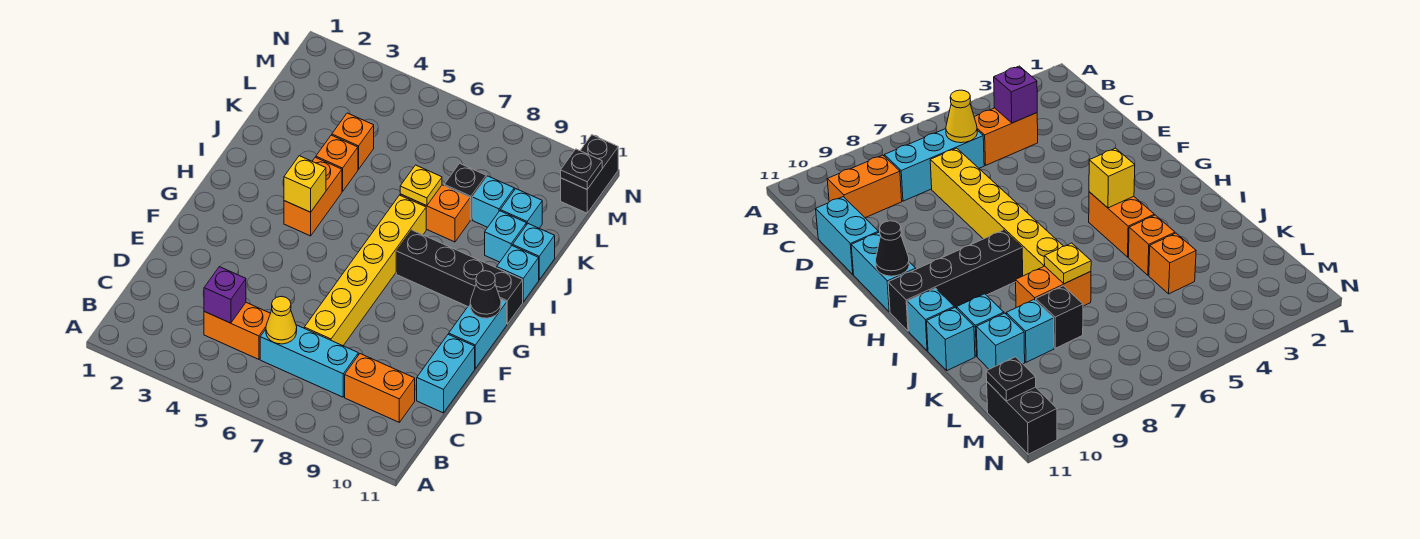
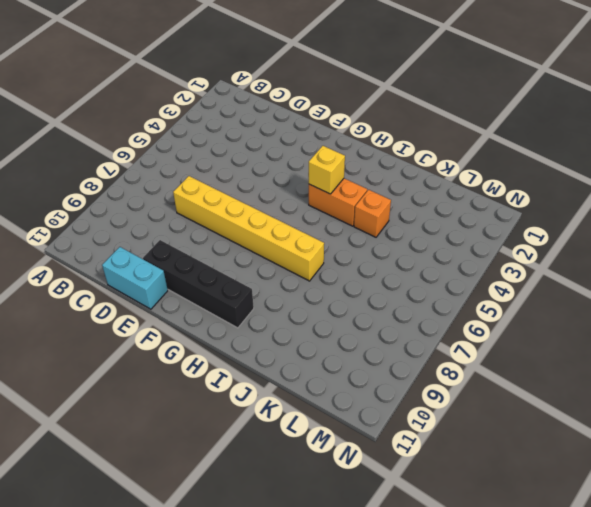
black brick E10:H10 level 1 -> black brick H8:H11 level 1
none -> orange brick C4:C5 level 1
none -> cyan brick C6:C8 level 1
none -> orange brick C9:C10 level 1

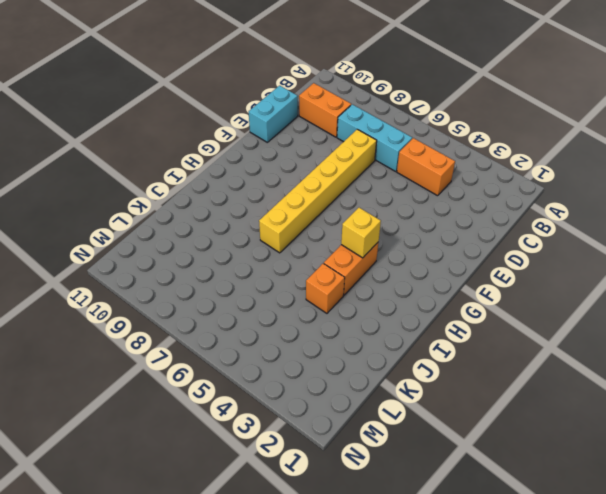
none -> cyan brick F11:G11 level 1
none -> black brick H8:H11 level 1
none -> cyan brick I11 level 1

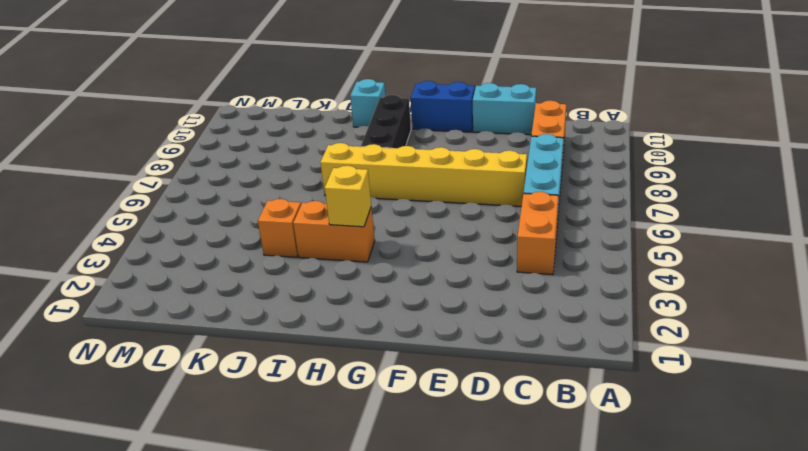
blue brick F11:G11 level 1 -> cyan brick F11:G11 level 1
black brick H8:H10 level 1 -> black brick H8:H11 level 1
none -> orange brick J7:J8 level 1
none -> cyan brick J10 level 1
none -> cyan brick J11 level 1

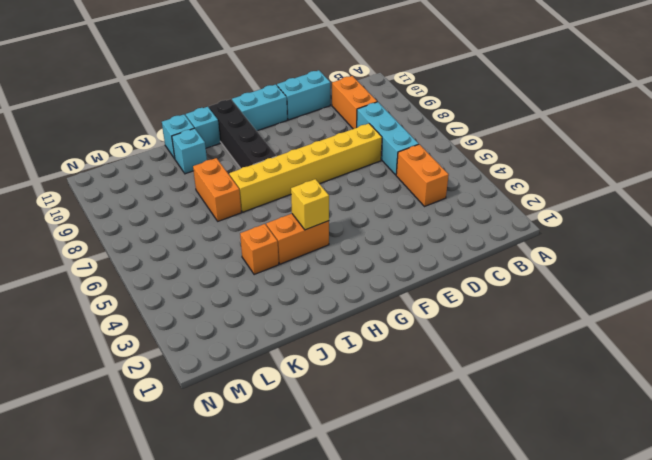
none -> orange brick K4 level 1
none -> black brick K8 level 1
none -> cyan brick K9 level 1

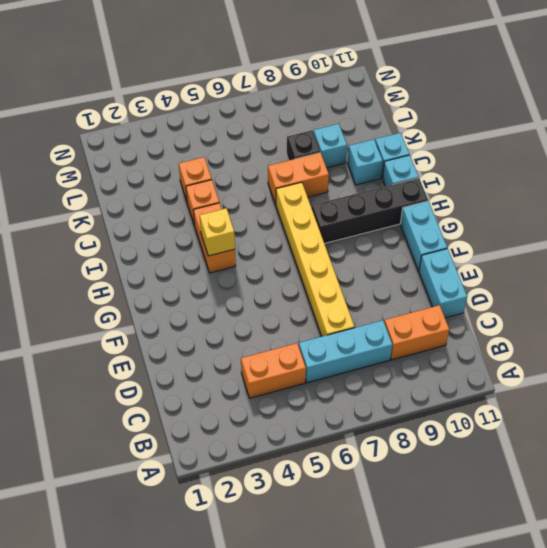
none -> cyan brick K10 level 1
none -> black brick M11:N11 level 1
none -> purple brick C4 level 2

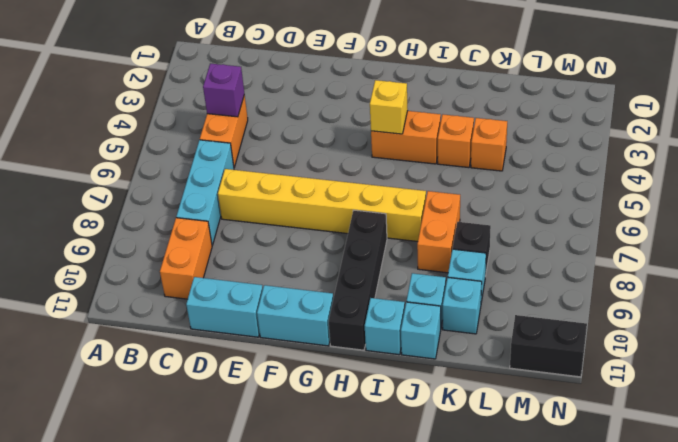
none -> yellow cone C6 level 2
none -> black cone G11 level 2
none -> yellow plate J7 level 2

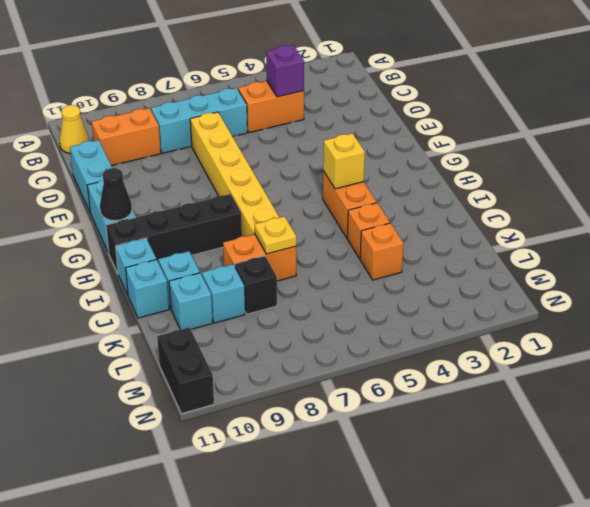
yellow cone B11 level 1 -> yellow cone C6 level 2
none -> black plate M11 level 2

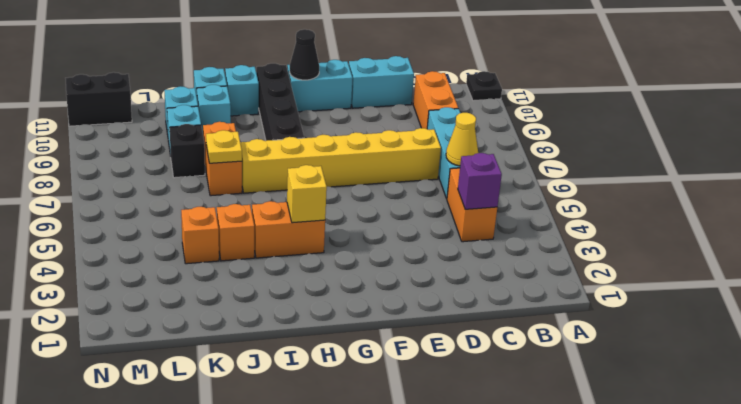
black plate A11 level 1 -> black plate M11 level 2

